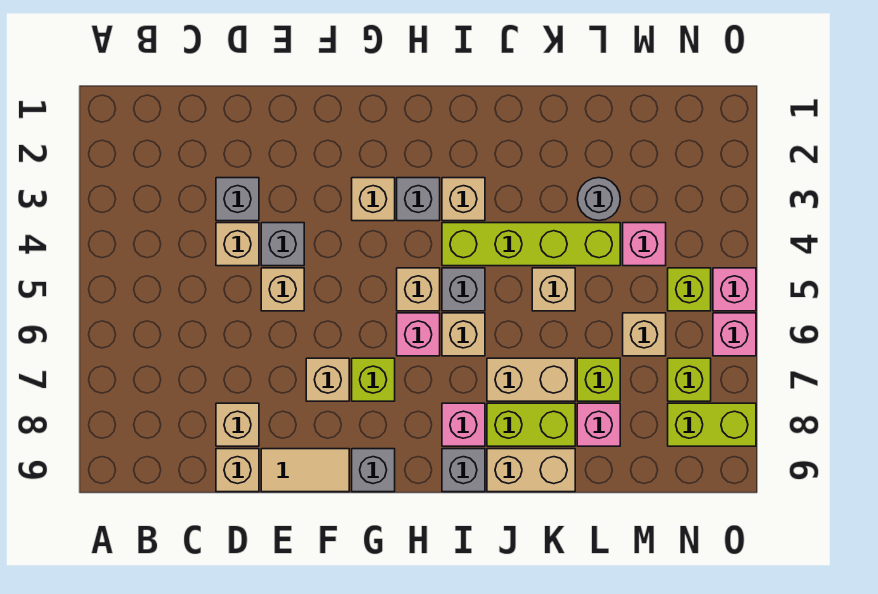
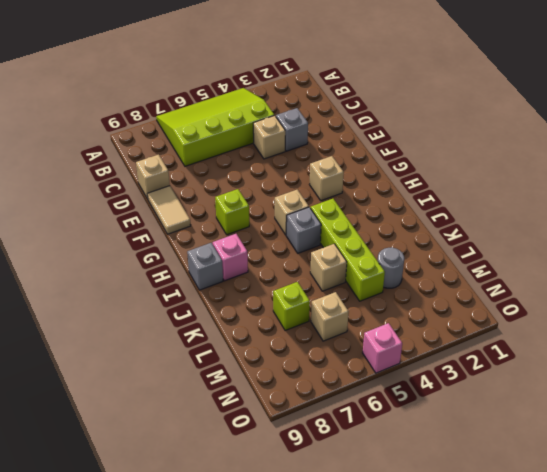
lime slope A4:C7 level 1 top C -> none
none -> tan brick D8 level 1
none -> grey brick E4 level 1
none -> tan brick E5 level 1
none -> tan brick F7 level 1

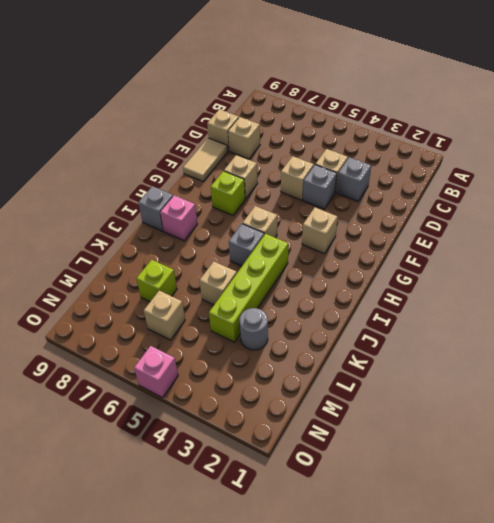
none -> grey brick G9 level 1
none -> grey brick H3 level 1
none -> pink brick H6 level 1
none -> tan brick I3 level 1

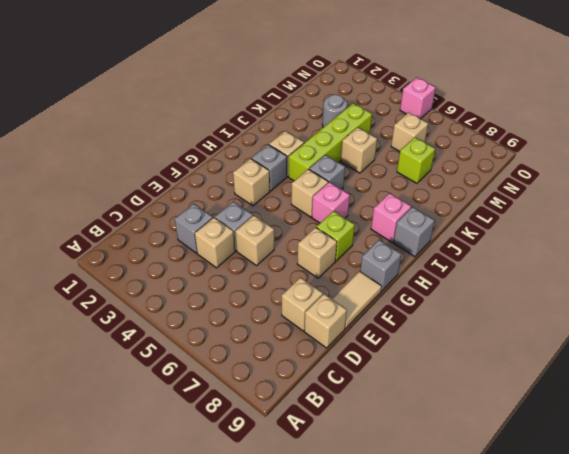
none -> tan brick I6 level 1
none -> tan brick J7:K7 level 1
none -> lime brick J8:K8 level 1
none -> tan brick J9:K9 level 1

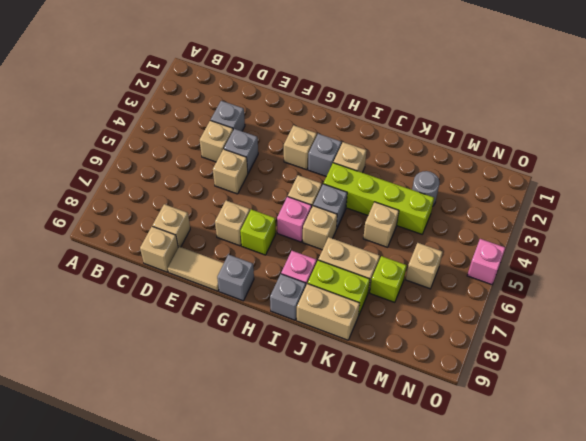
none -> pink brick L8 level 1
none -> pink brick M4 level 1
none -> lime brick N5 level 1
none -> lime brick N7 level 1

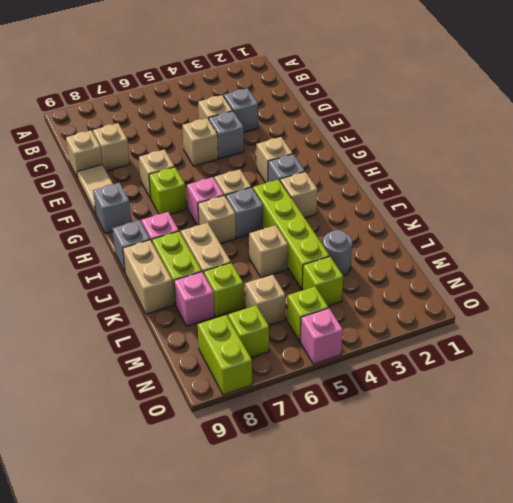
lime brick M4 level 1 -> pink brick M4 level 1
none -> pink brick O6 level 1

